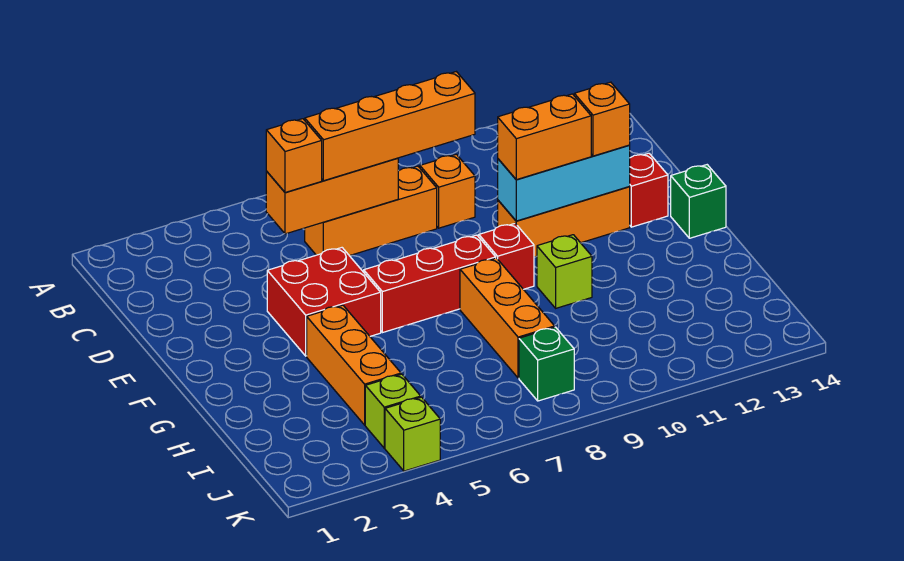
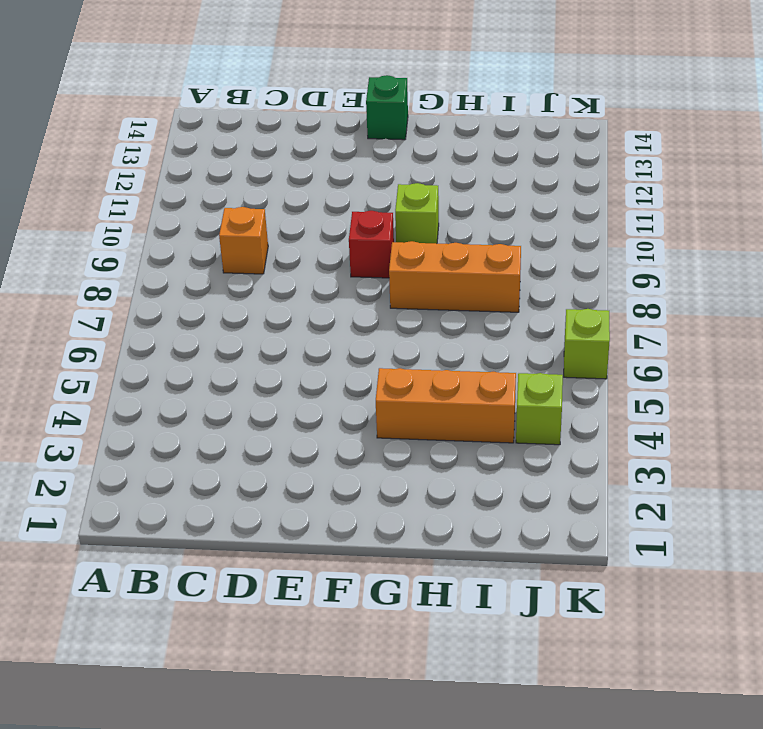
lime brick K6 level 1 -> lime brick K4 level 1
none -> orange brick C6:C8 level 1
none -> red brick E4:F5 level 1
none -> orange brick E10:E12 level 1

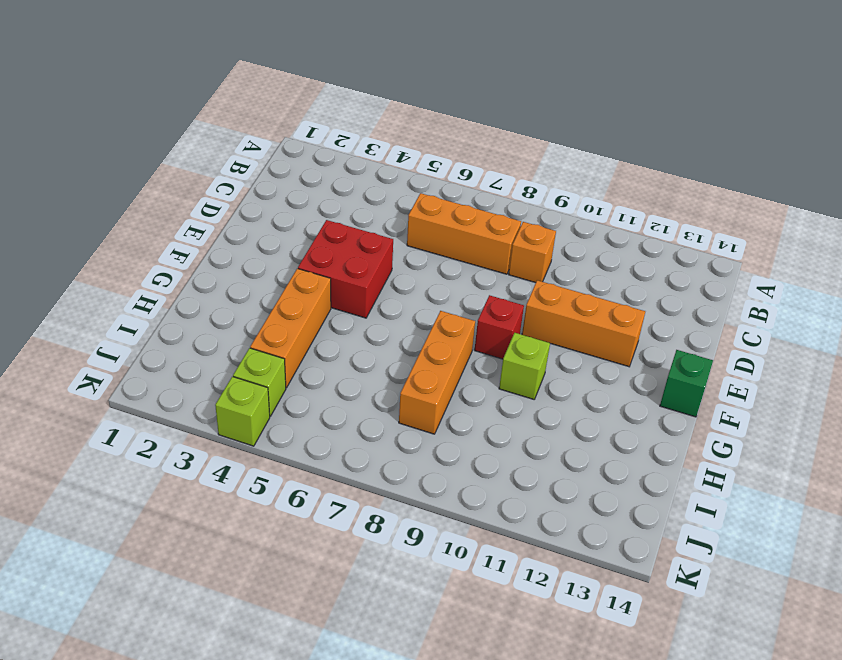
none -> red brick E13 level 1
none -> red brick F6:F8 level 1
none -> green brick J8 level 1

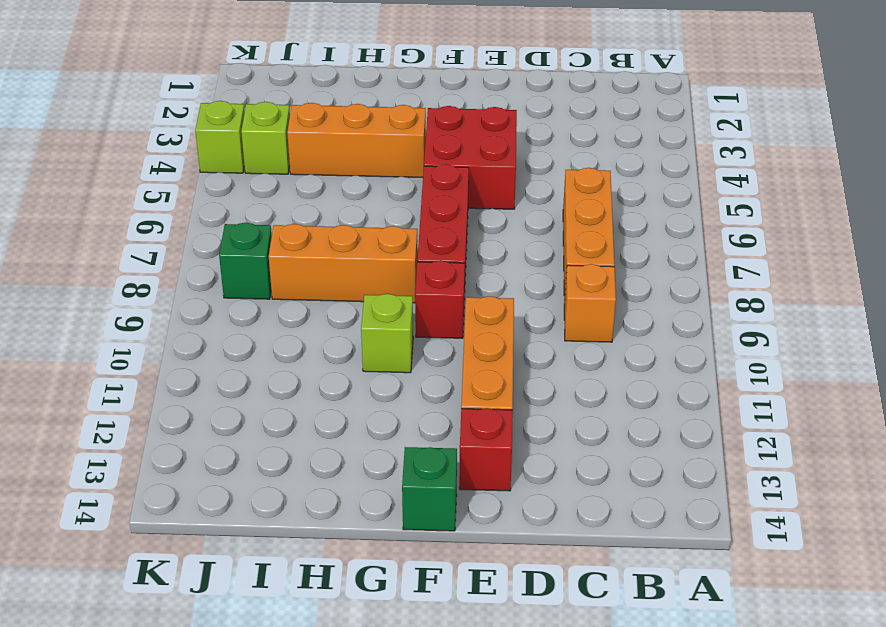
none -> orange brick C5:C7 level 2
none -> cyan brick E10:E12 level 2
none -> orange brick C5 level 3

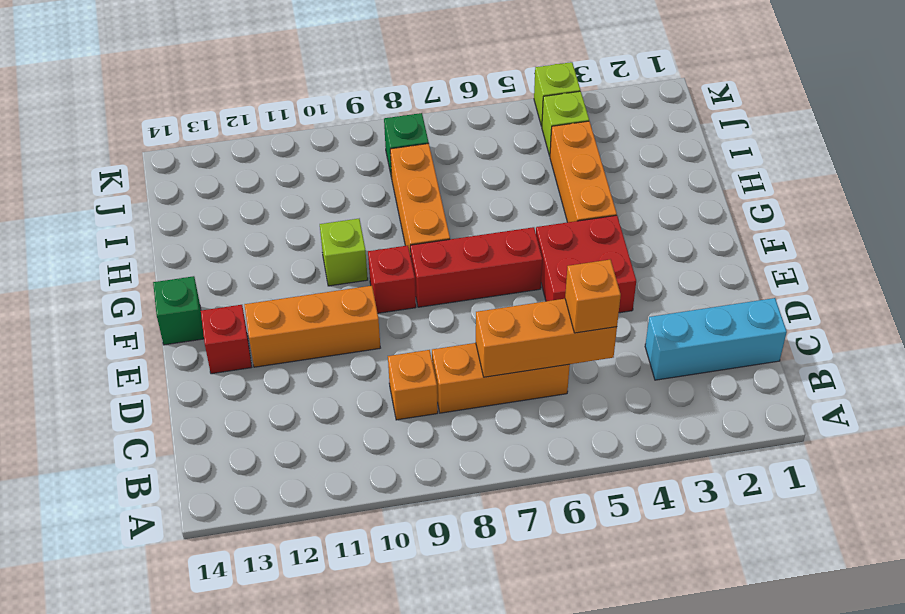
cyan brick C1:C3 level 1 -> cyan brick E10:E12 level 2
none -> orange brick C6:C9 level 3
none -> orange brick E10:E11 level 3
none -> orange brick E12 level 3

